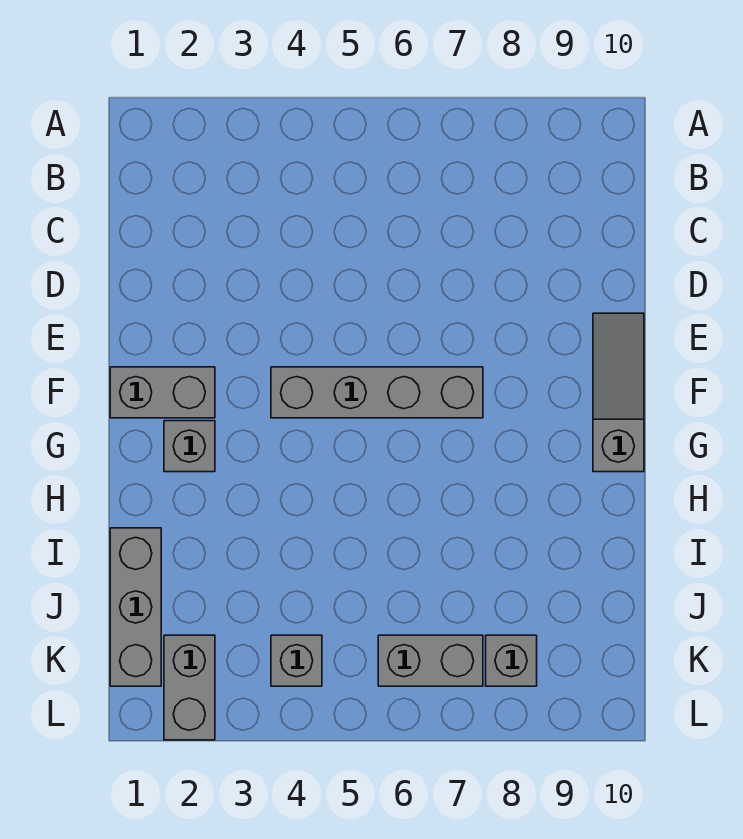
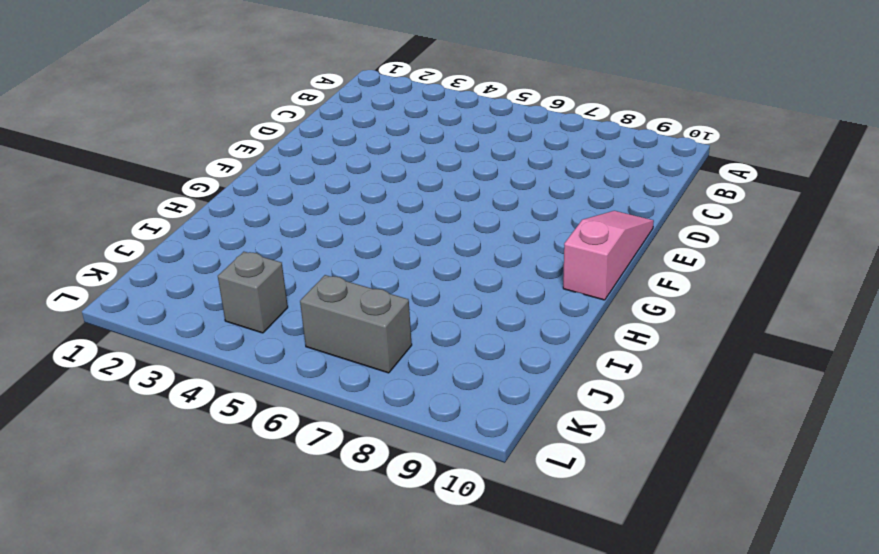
pink slope E10:G10 level 1 top G -> grey slope E10:G10 level 1 top G
none -> grey brick F1:F2 level 1
none -> grey brick F4:F7 level 1

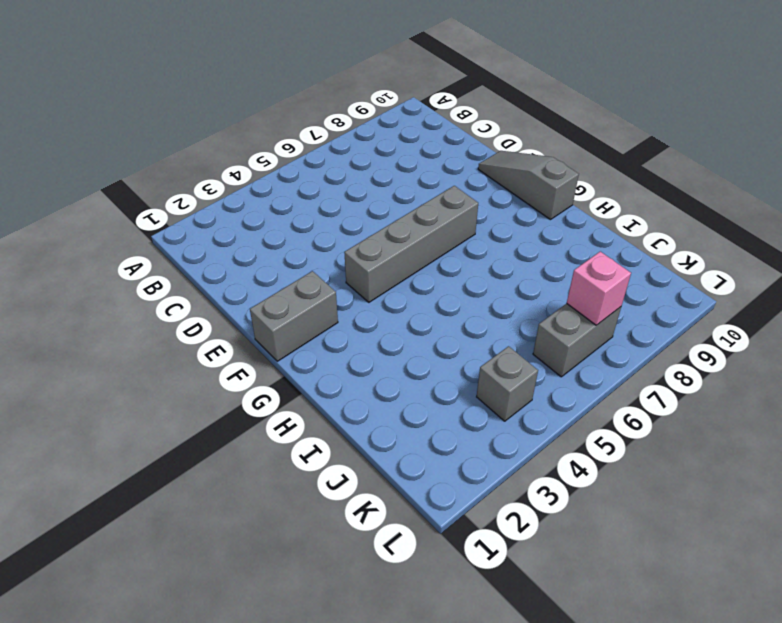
pink brick K7 level 2 -> none
none -> grey brick G2 level 1
none -> grey brick I1:K1 level 1

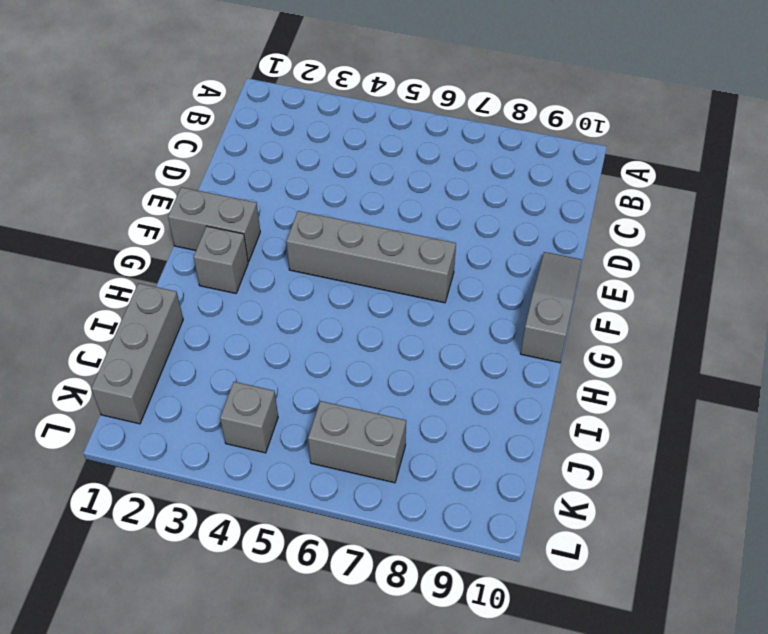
none -> grey brick K2:L2 level 1
none -> grey brick K8 level 1

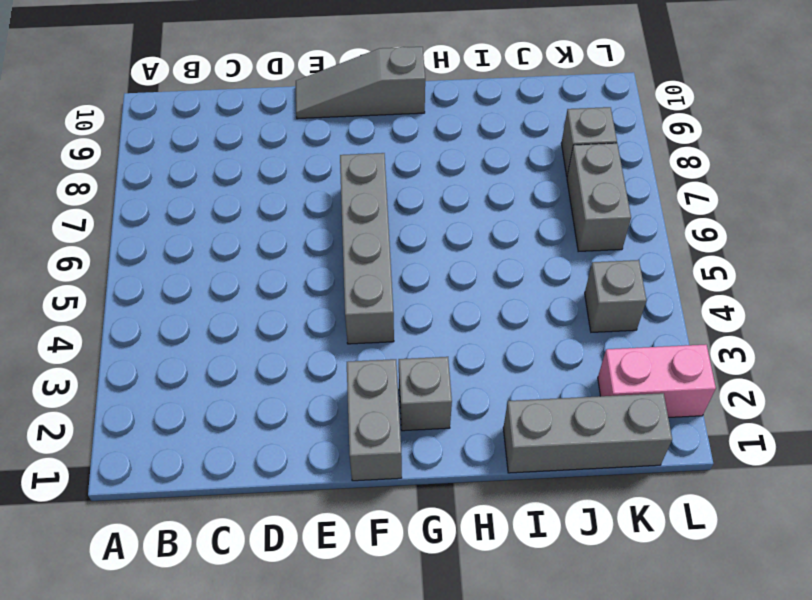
pink brick K2:L2 level 1 -> grey brick K2:L2 level 1

